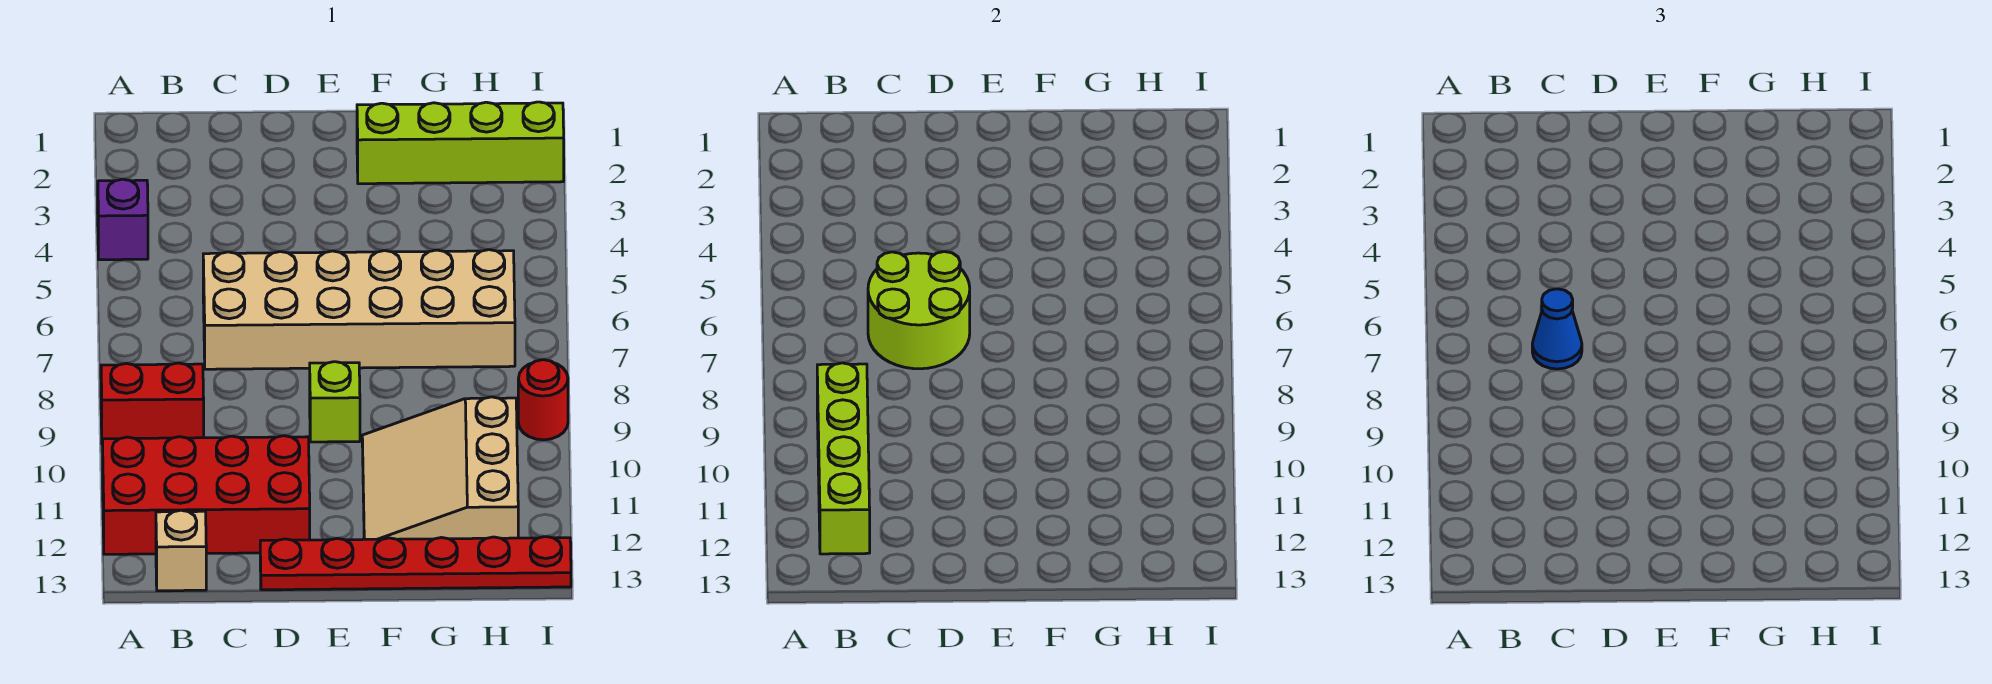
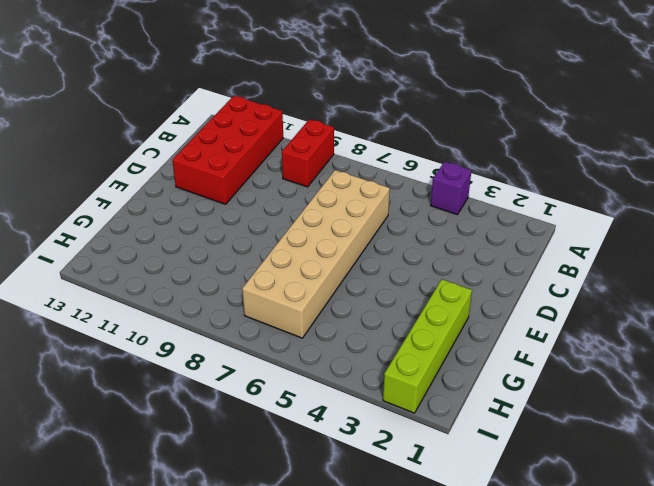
none -> tan brick B13 level 1
none -> red plate D13:I13 level 1
none -> lime brick E9 level 1

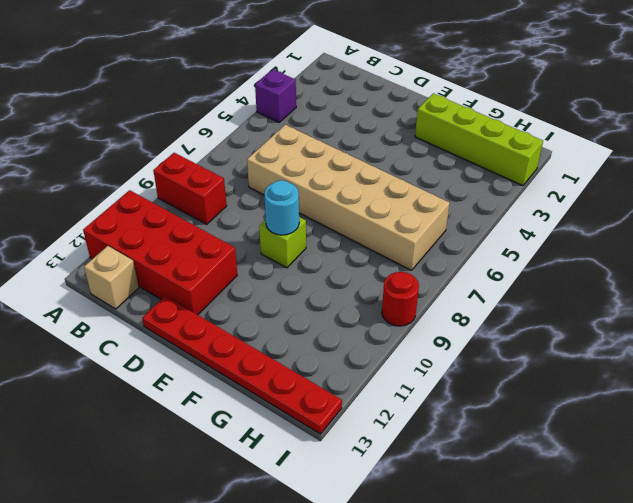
cyan round brick E9 level 2 -> none
none -> tan slope F10:H12 level 1 top H
none -> lime brick B9:B12 level 2
none -> lime round brick C6:D7 level 2

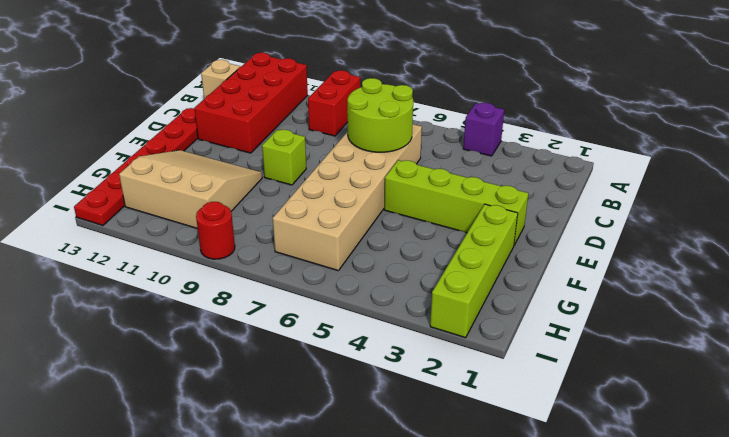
lime brick E2:E5 level 1 -> lime brick B9:B12 level 2
none -> blue cone C7 level 3

